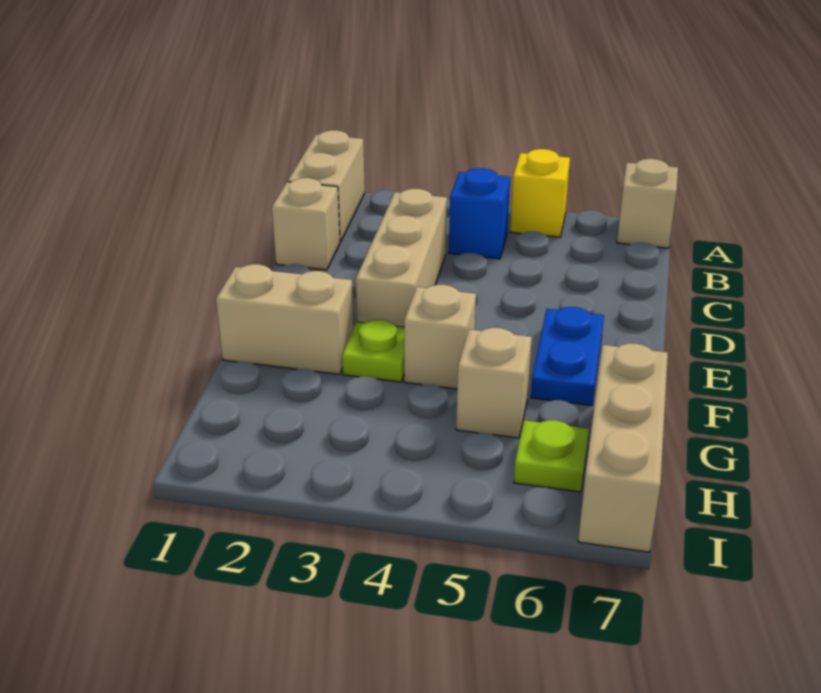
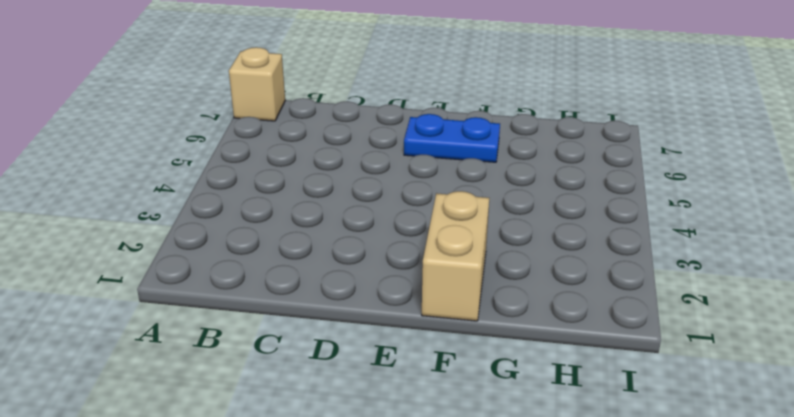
none -> tan brick A1:B1 level 1
none -> yellow brick A5 level 1
none -> blue brick B4 level 1

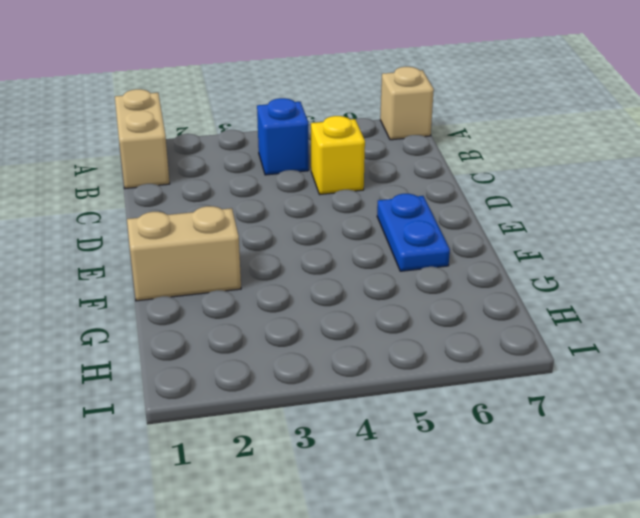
yellow brick C5 level 1 -> yellow brick A5 level 1
none -> tan brick C1 level 1
none -> tan brick C3:E3 level 1
none -> lime plate F3 level 1

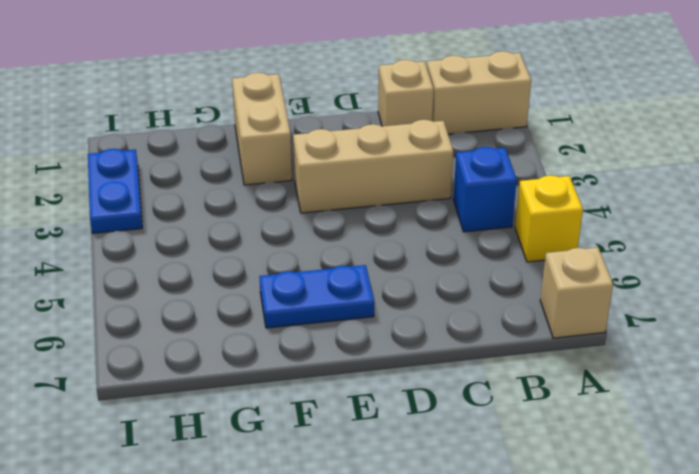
blue plate I2:I3 level 1 -> none
none -> lime plate F3 level 1
none -> tan brick F4 level 1
none -> tan brick G5 level 1

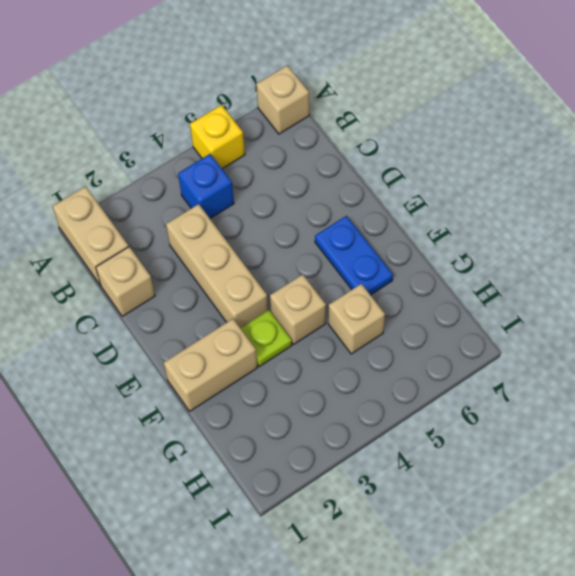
none -> tan brick G7:I7 level 1
none -> lime plate H6 level 1

